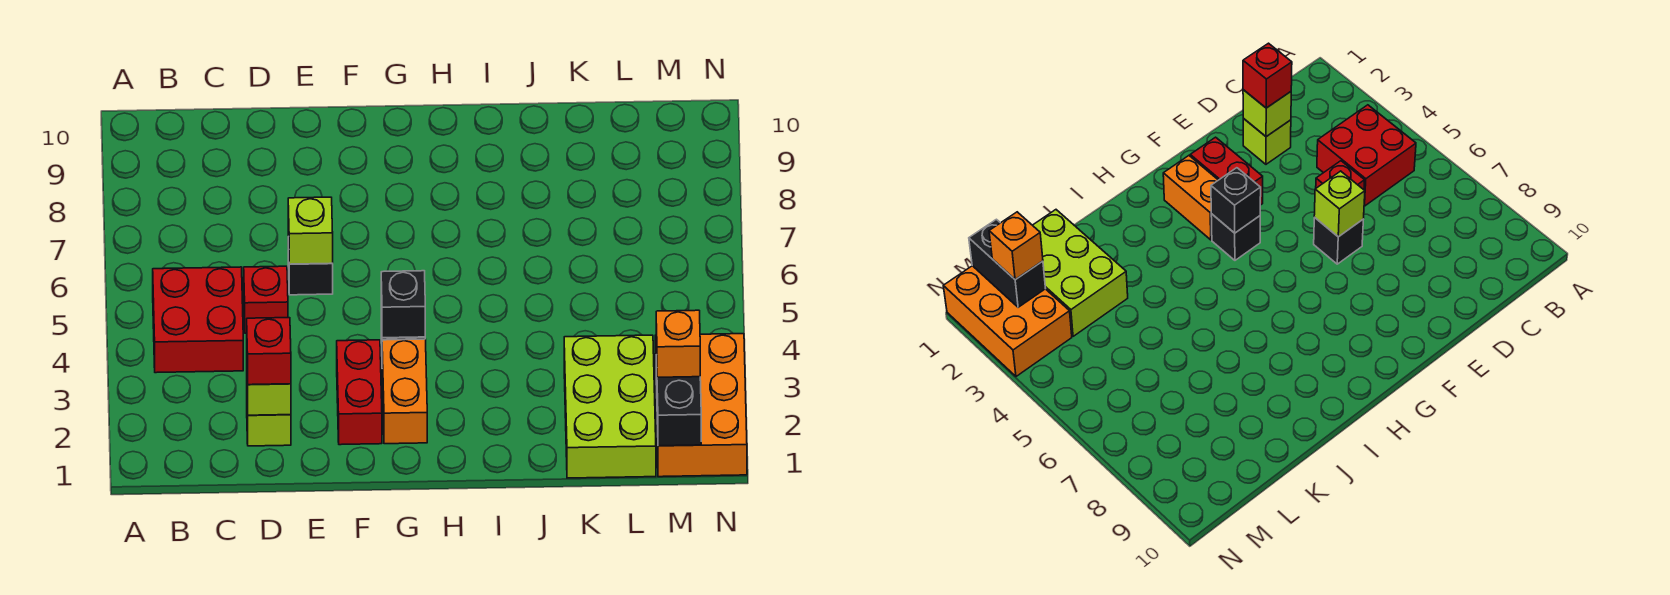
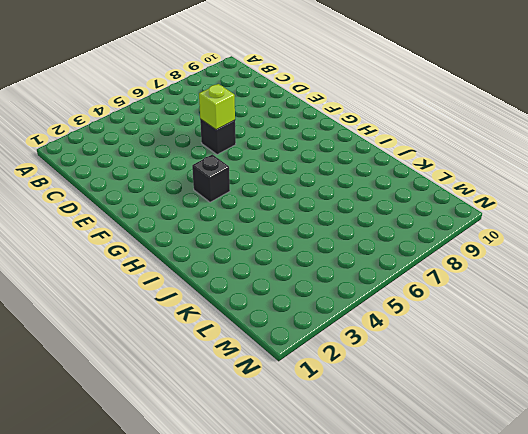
none -> red brick B4:C5 level 1
none -> lime brick D2 level 1
none -> red brick D5 level 1

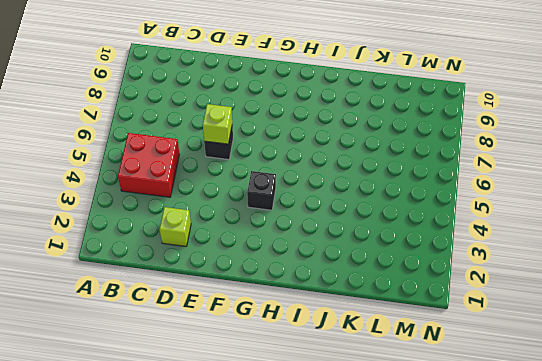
none -> red brick D5 level 1
none -> red brick F2:F3 level 1
none -> orange brick G2:G3 level 1

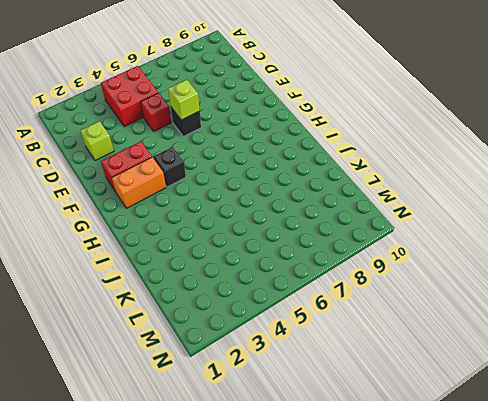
none -> lime brick K1:L3 level 1
none -> orange brick M1:N3 level 1
none -> lime brick D2 level 2

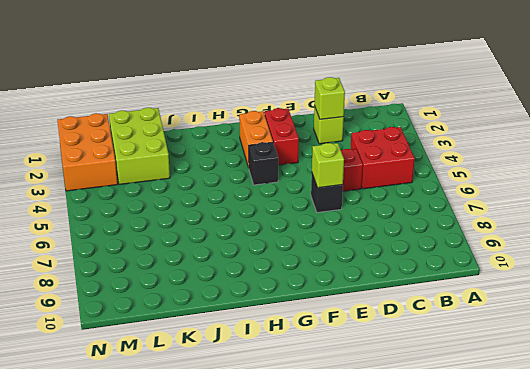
none -> black brick G4 level 2
none -> black brick M1:M2 level 2
none -> red brick D2 level 3

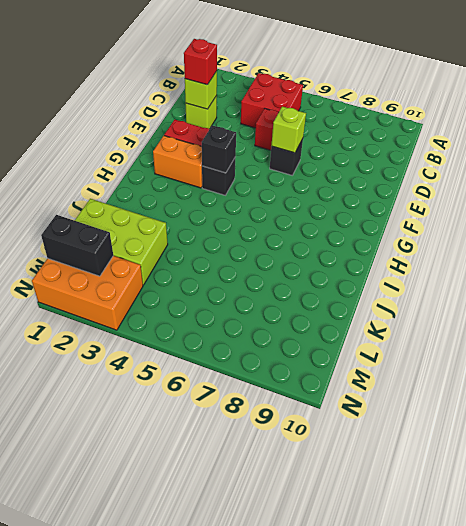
none -> orange brick M2 level 3

